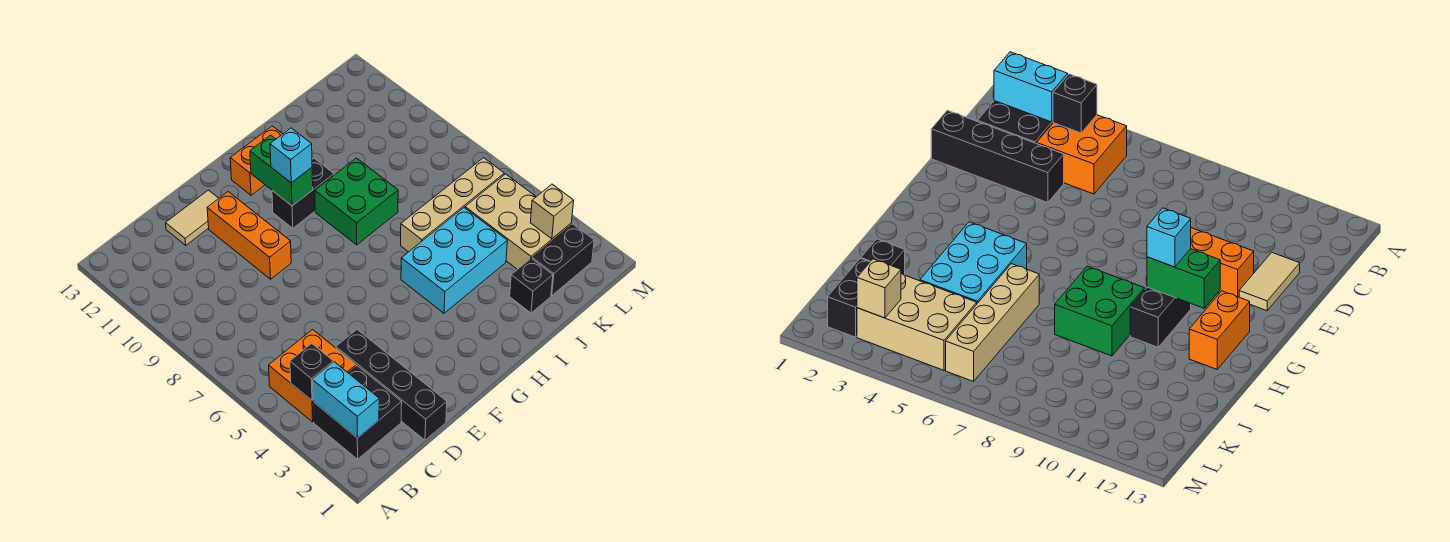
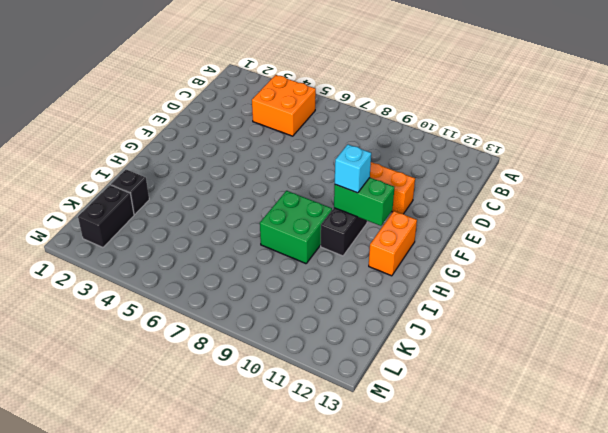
none -> black brick B2:C3 level 1
none -> black brick D1:D4 level 1
none -> tan tile D12:E12 level 1

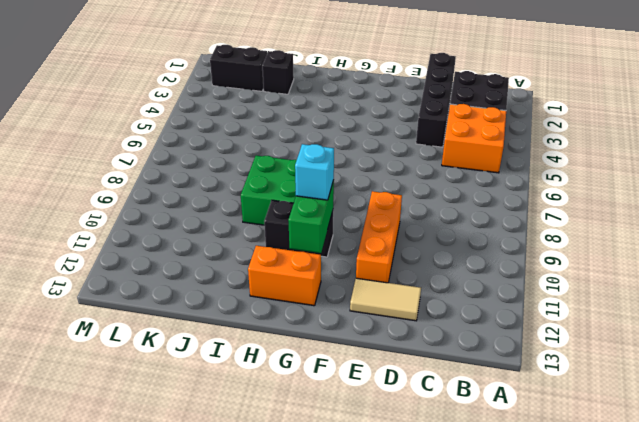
none -> cyan brick H4:J5 level 1
none -> tan brick I6:L6 level 1
none -> tan brick K3:L5 level 1

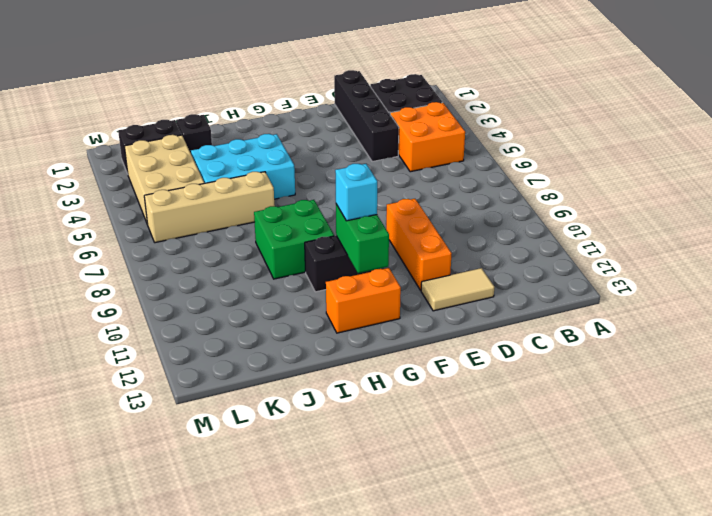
none -> cyan brick B2:B3 level 2
none -> black brick B4 level 2
none -> tan brick L3 level 2

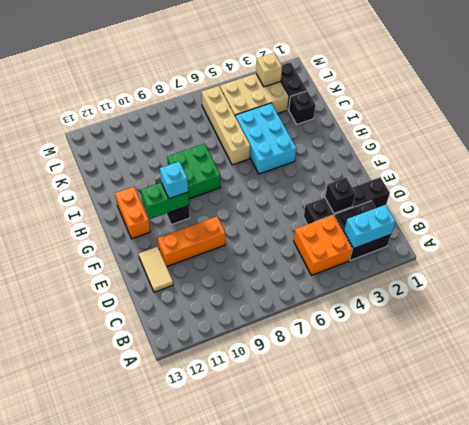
black brick D3 level 2 -> black brick B4 level 2

